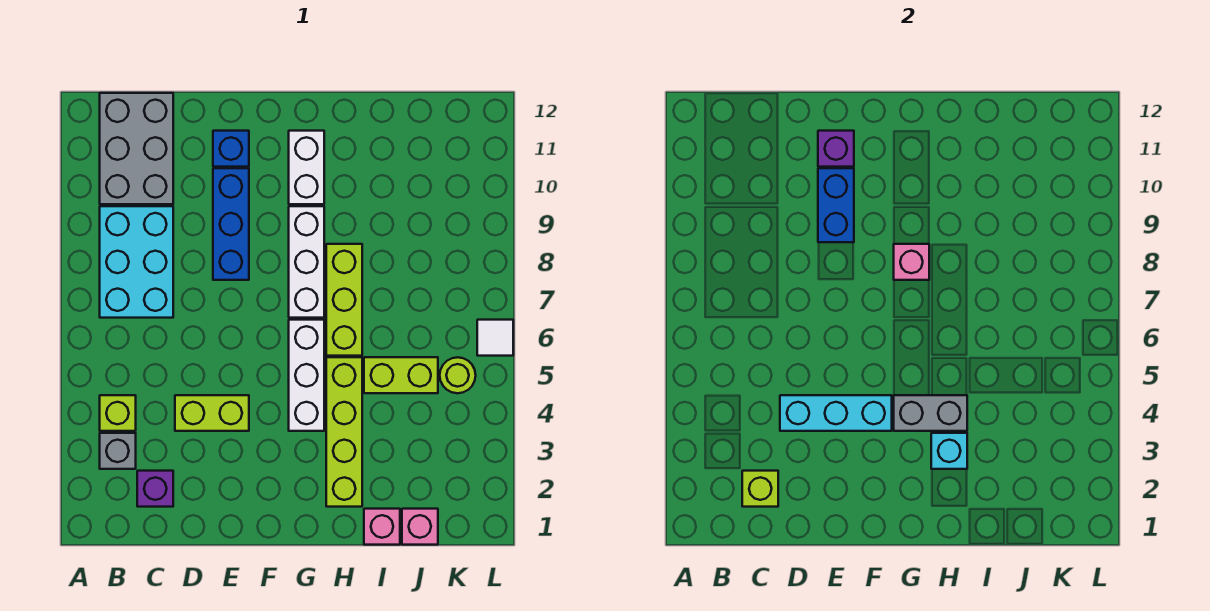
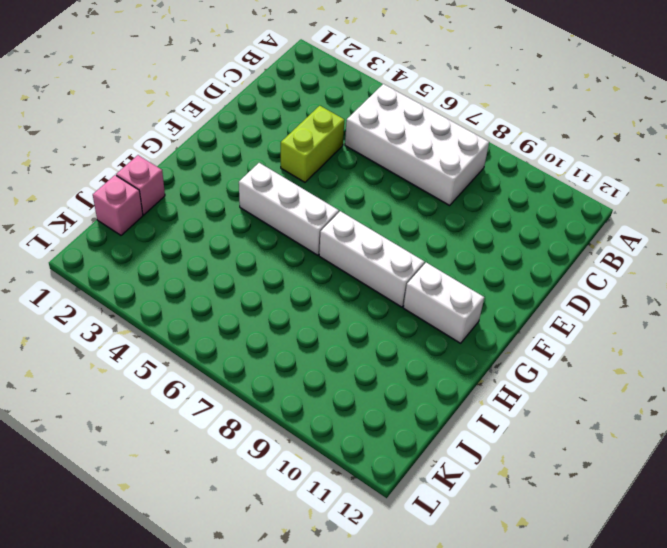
white brick B5:C8 level 1 -> cyan brick B7:C9 level 1
none -> grey brick B3 level 1
none -> lime brick B4 level 1
none -> grey brick B10:C12 level 1

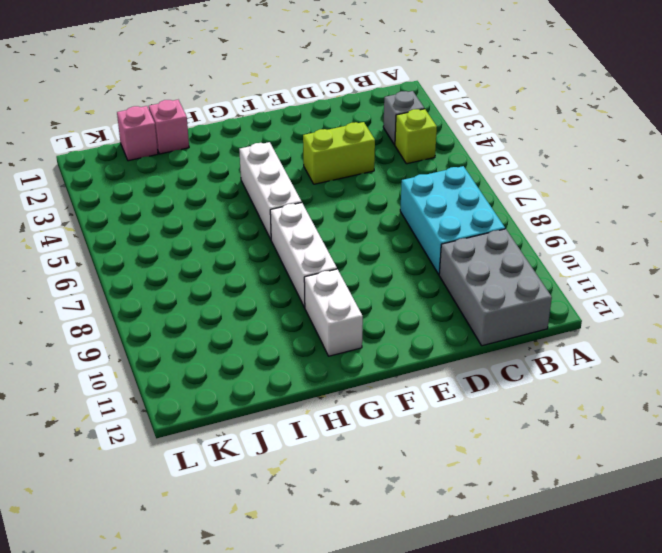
none -> purple brick C2 level 1
none -> blue brick E8:E10 level 1
none -> blue brick E11 level 1

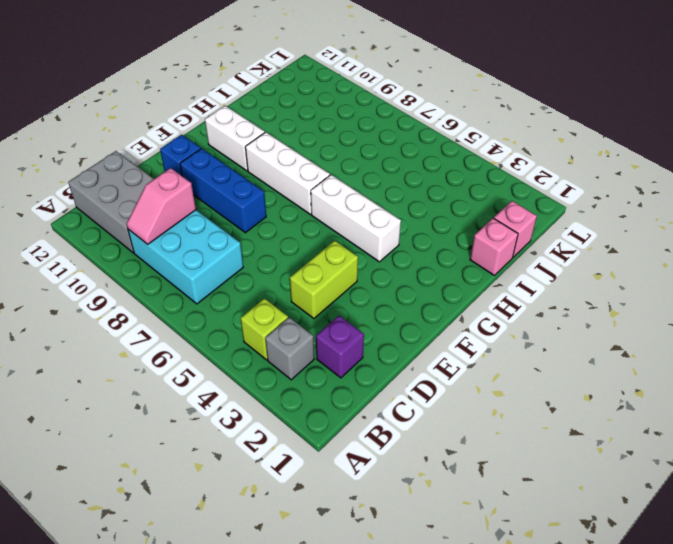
pink slope B9:C9 level 2 top C -> none
none -> lime brick H2:H5 level 1
none -> lime brick H6:H8 level 1
none -> lime brick I5:J5 level 1

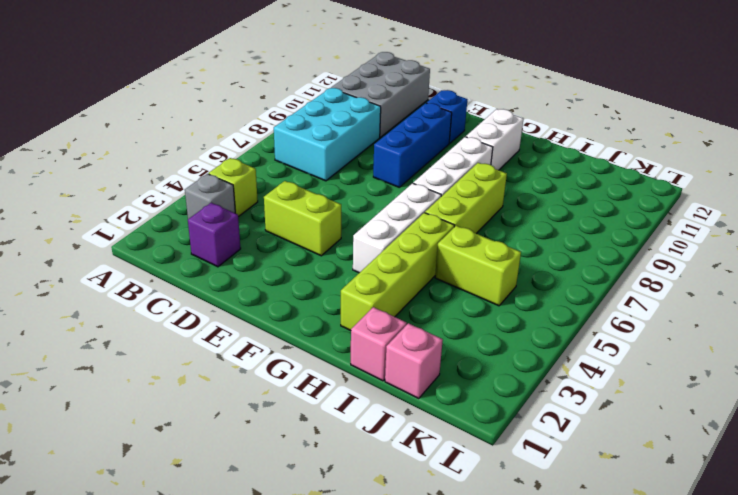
none -> lime round brick K5 level 1
none -> white tile L6 level 1
none -> lime brick C2 level 2

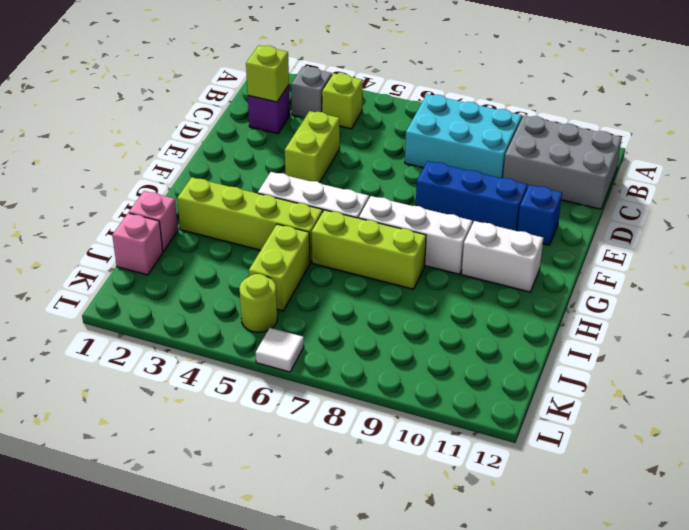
none -> cyan brick D4:F4 level 2
none -> blue brick E9:E10 level 2
none -> purple brick E11 level 2

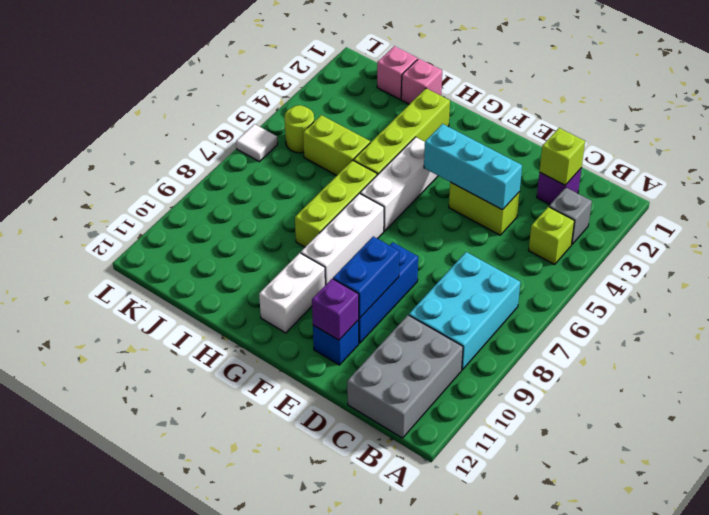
none -> grey brick G4:H4 level 2
none -> pink brick G8 level 2
none -> cyan brick H3 level 2

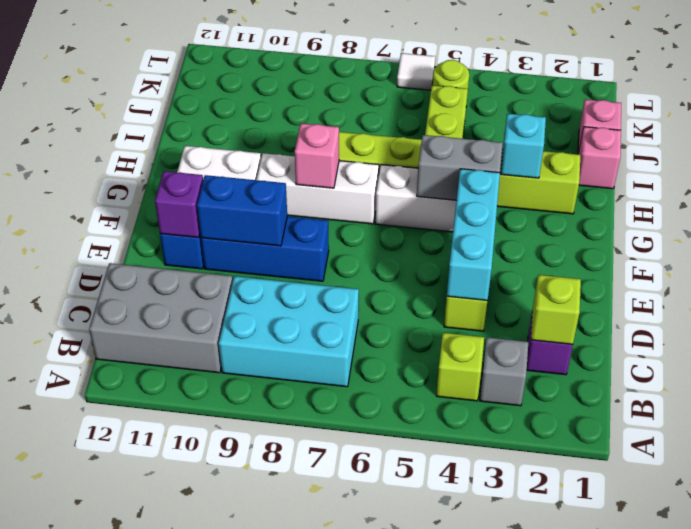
grey brick G4:G5 level 2 -> grey brick G4:H4 level 2

